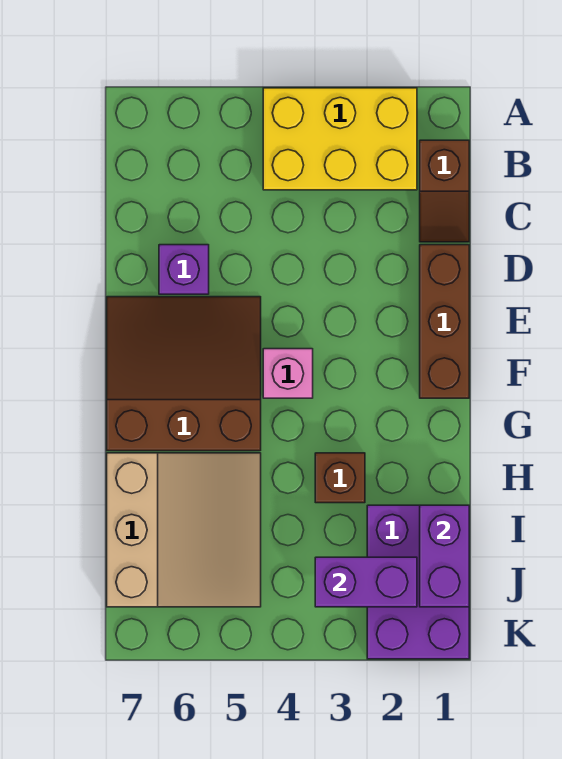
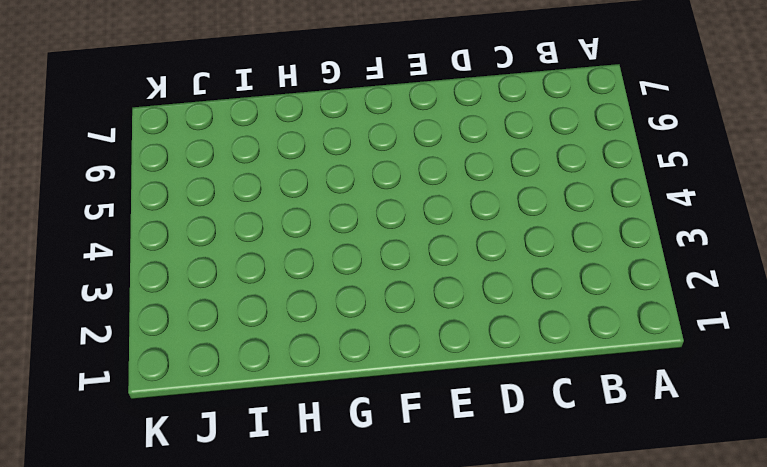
none -> yellow brick A2:B4 level 1
none -> brown slope B1:C1 level 1 top B

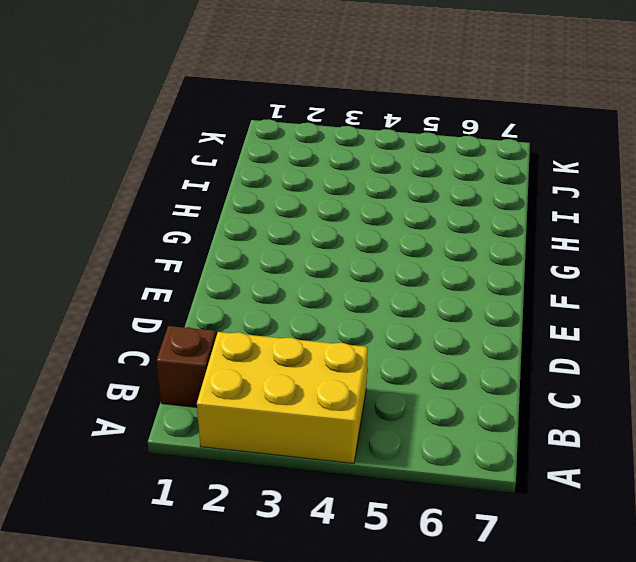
none -> brown brick D1:F1 level 1
none -> purple brick D6 level 1

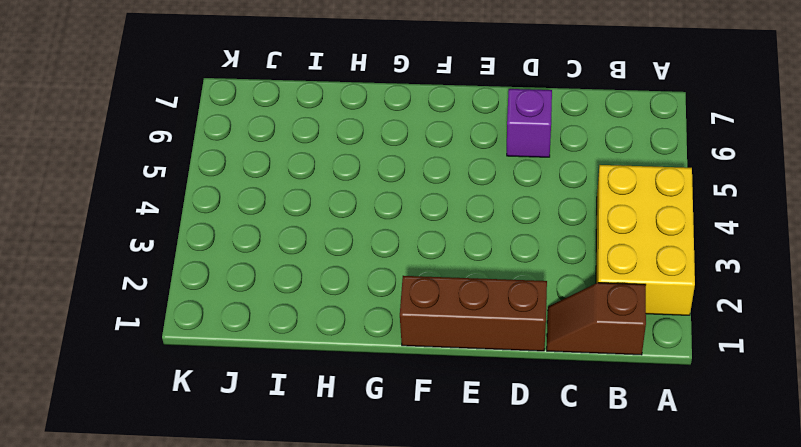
none -> brown slope E5:G7 level 1 top G
none -> pink brick F4 level 1

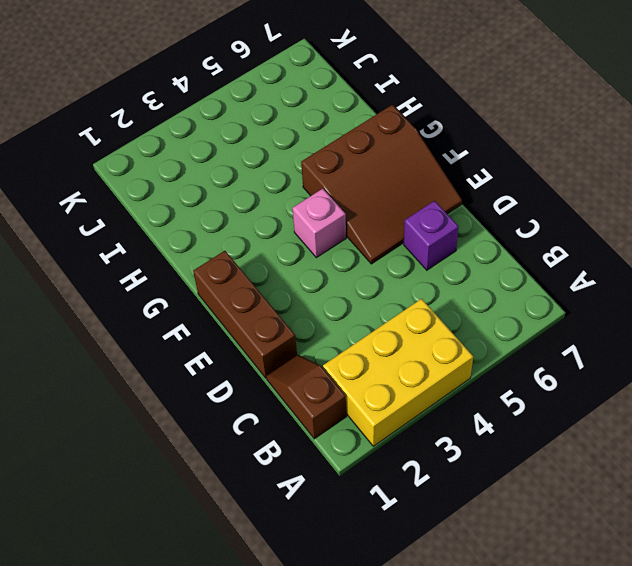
none -> brown brick H3 level 1
none -> tan slope H5:J7 level 1 top 7

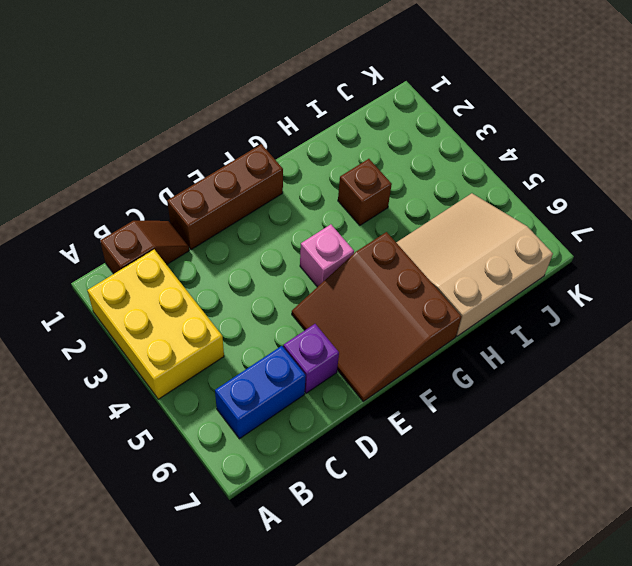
blue brick B6:C6 level 1 -> none
none -> purple brick I1:K2 level 1
none -> purple brick I1:J1 level 2

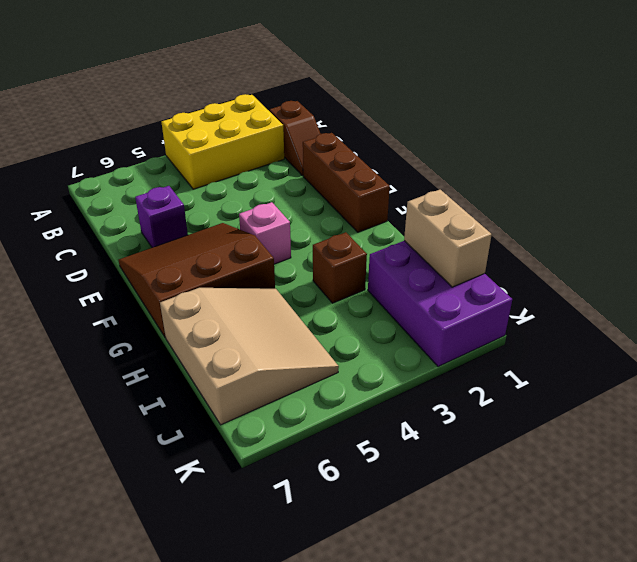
tan brick I1:J1 level 2 -> purple brick I1:J1 level 2
none -> purple brick J2:J3 level 2

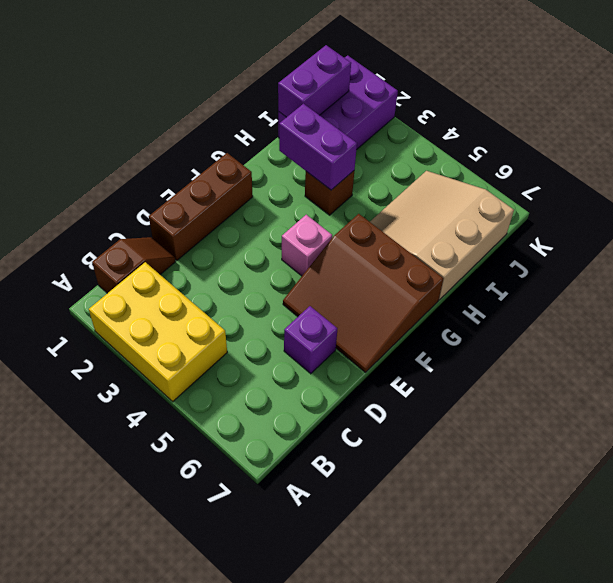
purple brick H2:H3 level 2 -> purple brick J2:J3 level 2

